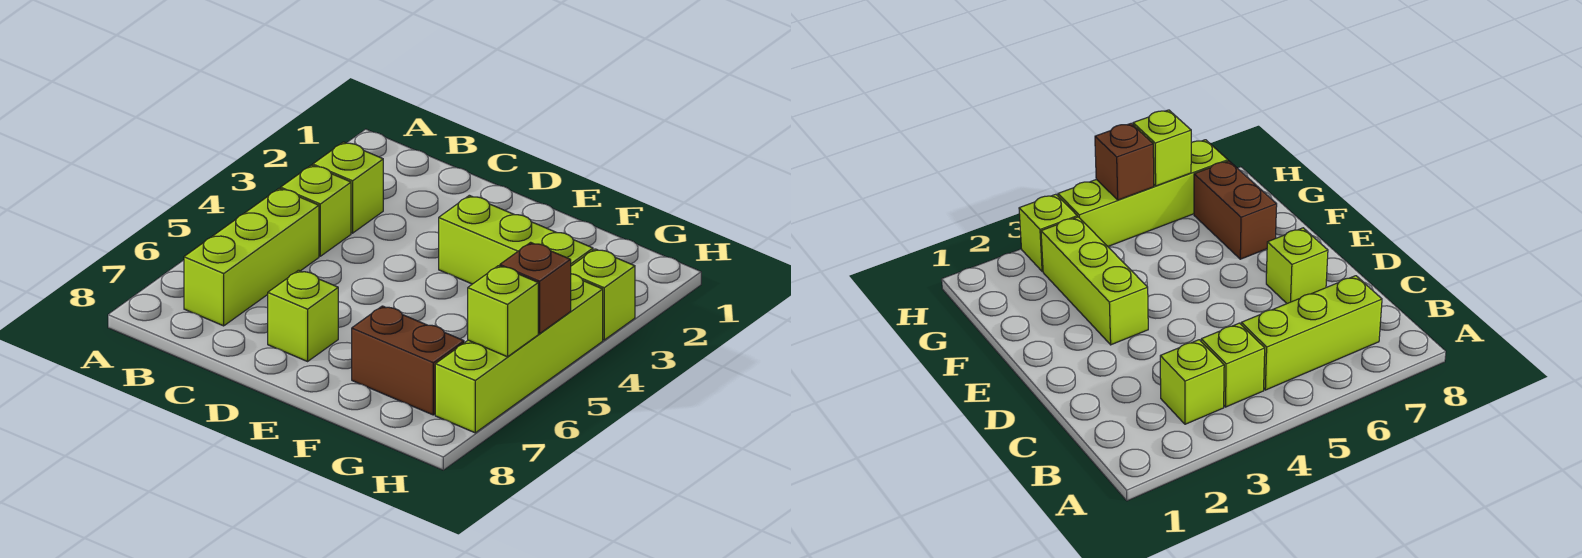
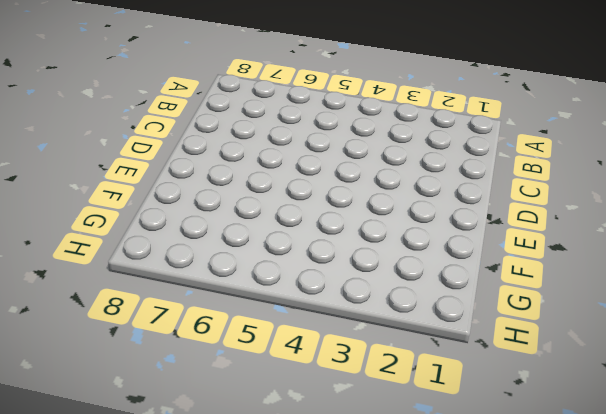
none -> lime brick B3 level 1
none -> lime brick B4 level 1

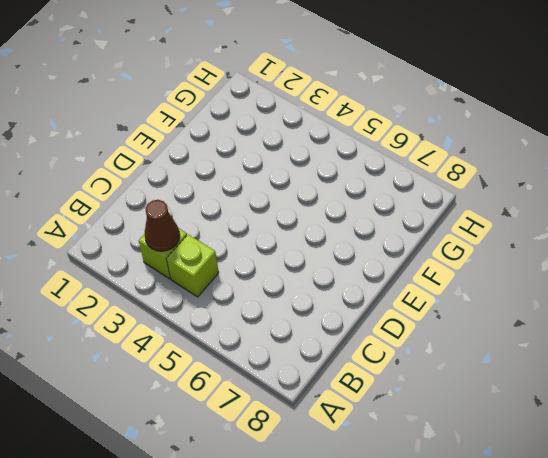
brown cone B3 level 2 -> none
none -> lime brick B5:B7 level 1
none -> lime brick D7 level 1

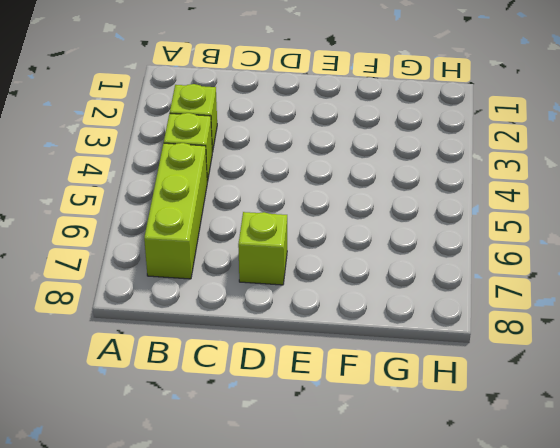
none -> lime brick E3:G3 level 1
none -> brown brick F7:G7 level 1

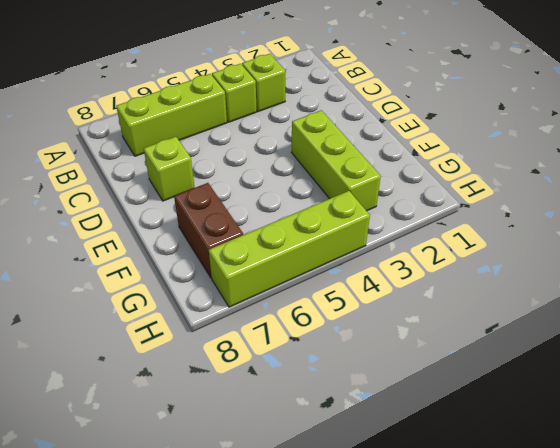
none -> lime brick H3 level 1
none -> brown brick H5 level 2

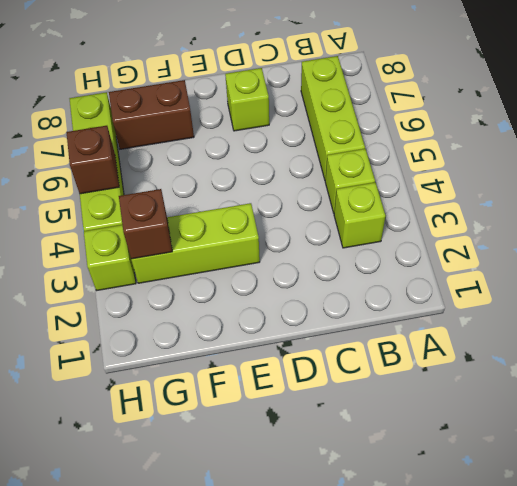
brown brick G3 level 2 -> none
none -> lime brick H6 level 2

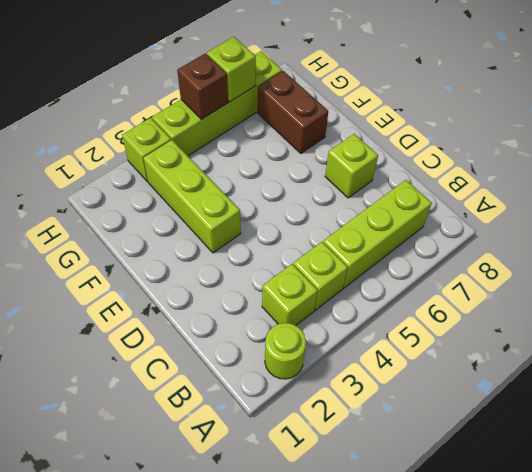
lime round brick A2 level 1 -> none

